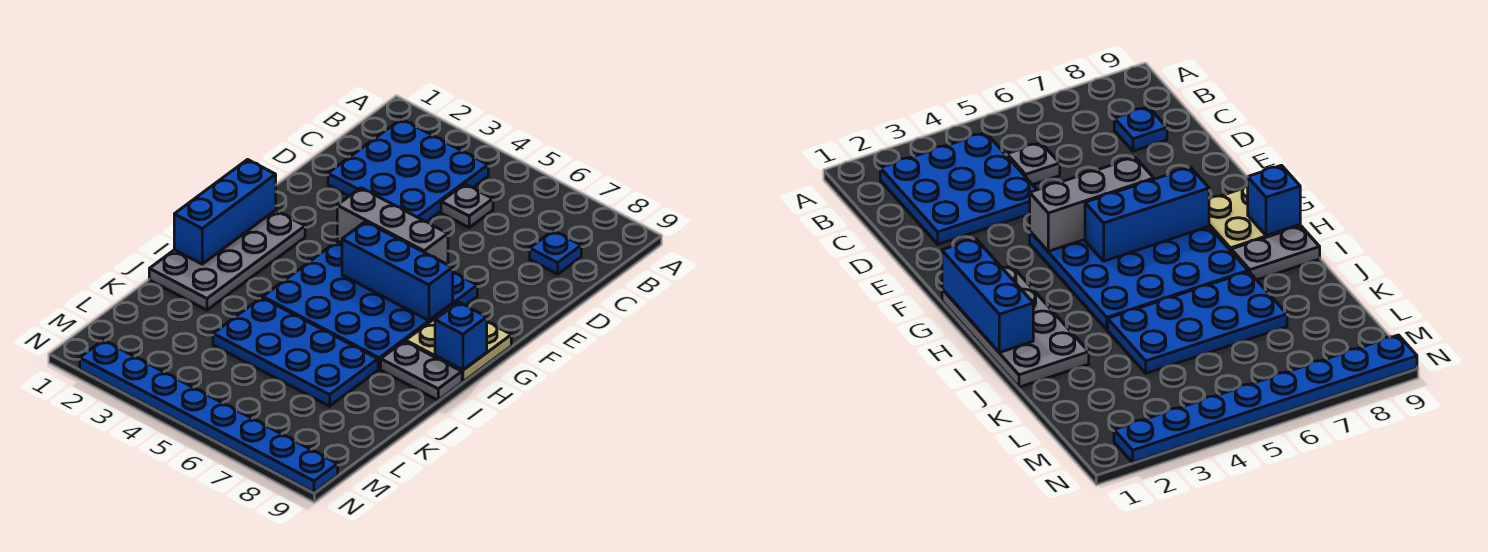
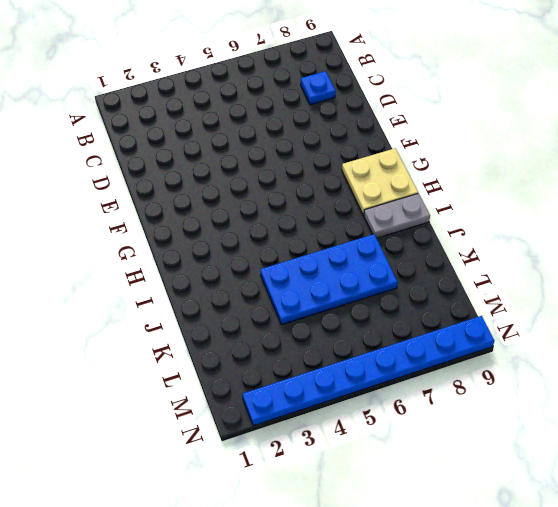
none -> blue plate B2:D4 level 1
none -> grey plate C5 level 1
none -> blue plate F4:I7 level 1

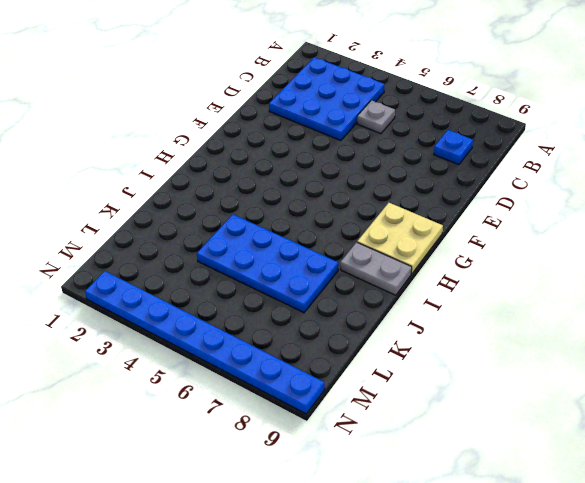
none -> blue plate F4:I7 level 1
none -> grey plate G1:J2 level 1
none -> grey brick F4:F6 level 2

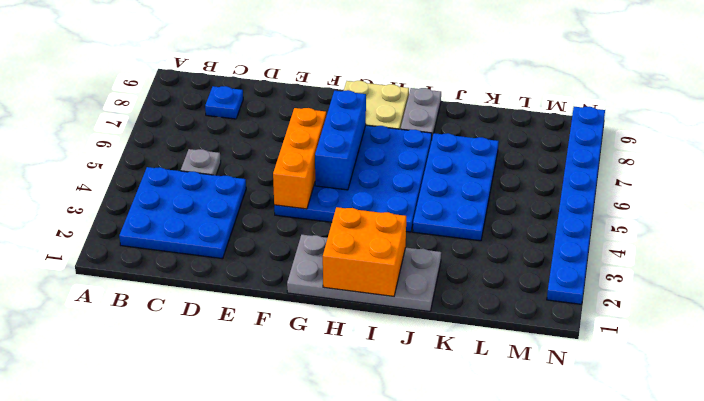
orange brick F4:F6 level 2 -> grey brick F4:F6 level 2
orange brick H1:I2 level 2 -> blue brick G1:I1 level 2
none -> blue brick H9 level 2

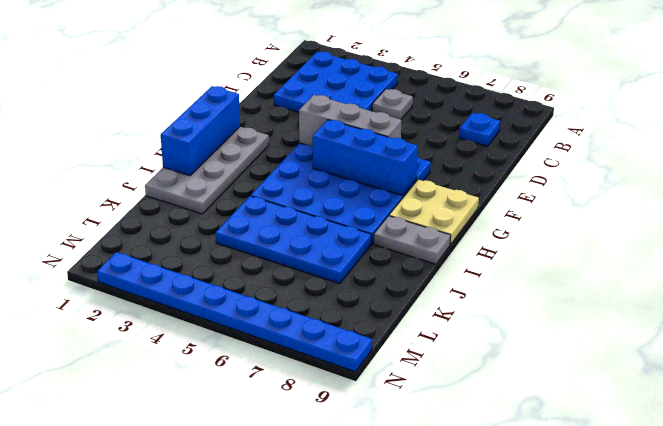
none -> blue brick H9 level 2

